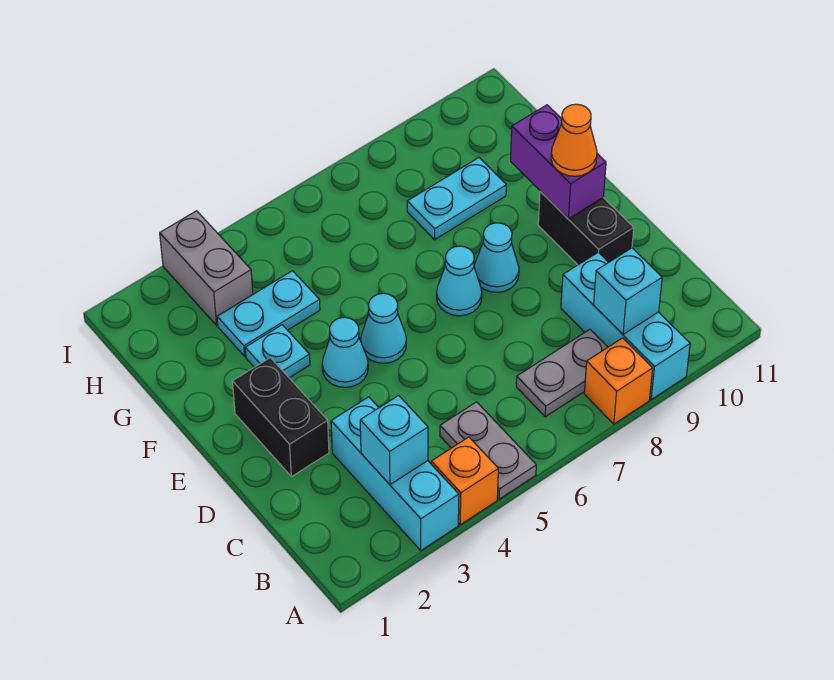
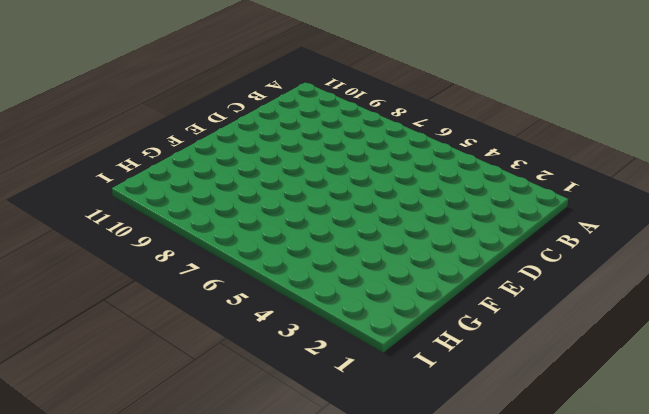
none -> cyan brick A3:C3 level 1
none -> orange brick A4 level 1
none -> grey plate A5:B5 level 1

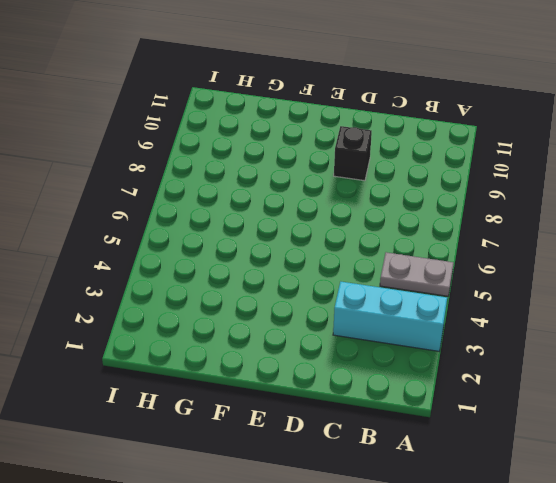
black brick D9 level 1 -> none
none -> orange brick A4 level 1
none -> orange brick A8 level 1
none -> cyan brick A9:C9 level 1

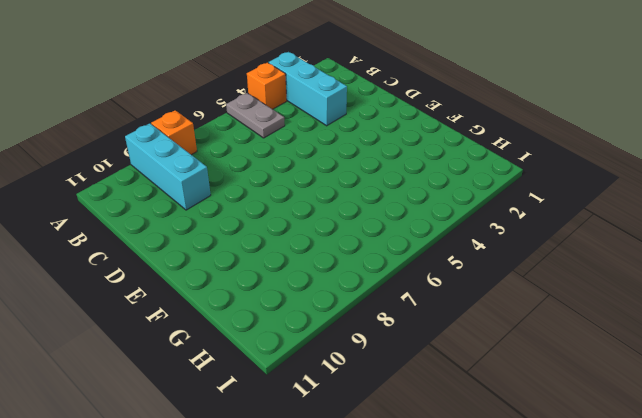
none -> grey plate B7:B8 level 1
none -> black brick D2:E2 level 1
none -> black brick D10:E10 level 1

